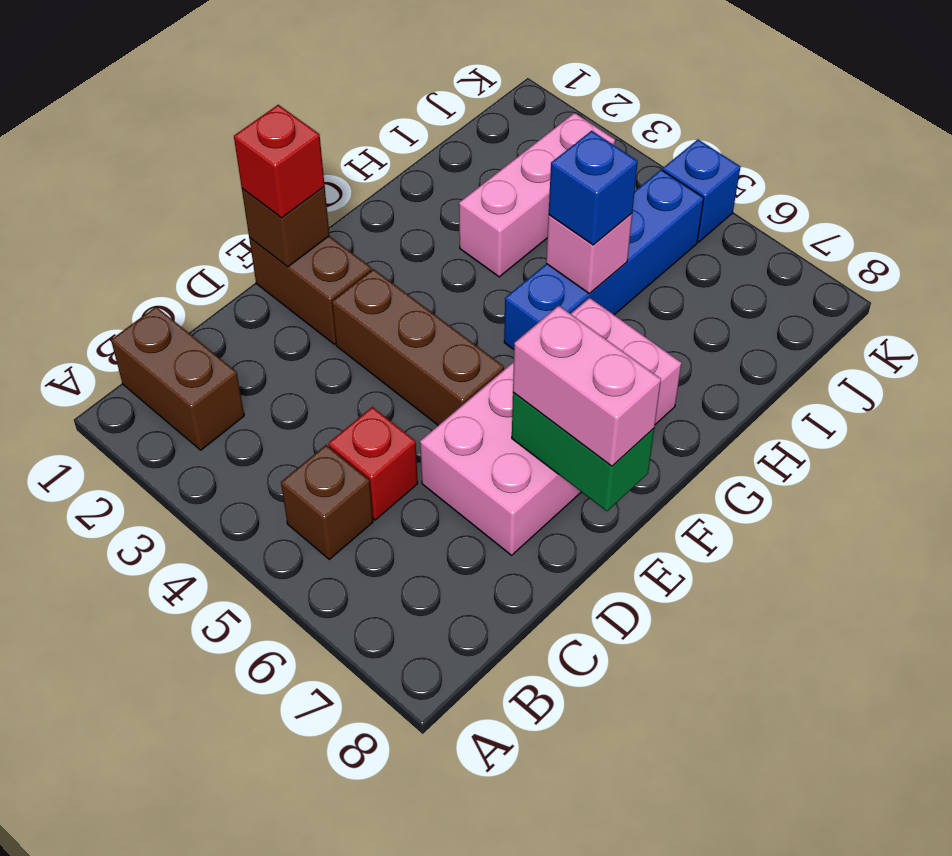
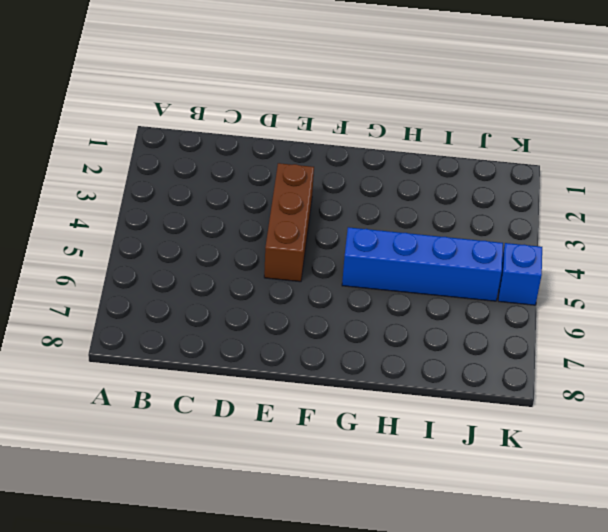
none -> brown brick B1:B2 level 1
none -> brown brick B5 level 1
none -> red brick C5 level 1

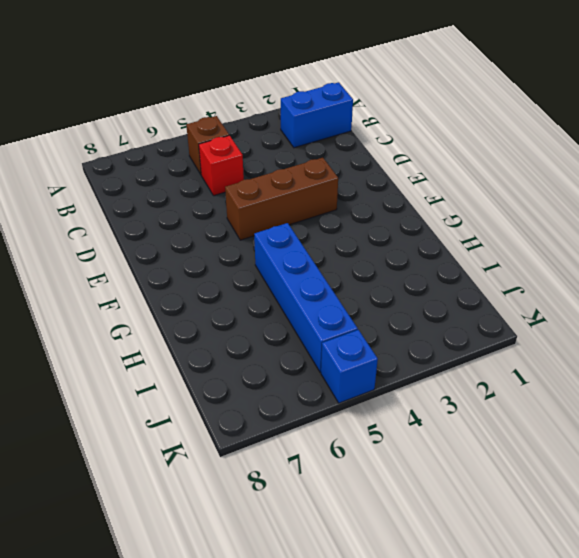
blue brick B1:B2 level 1 -> brown brick B1:B2 level 1
none -> pink brick D6:G7 level 1
none -> brown brick E1:E2 level 1
none -> pink brick H3:J3 level 1

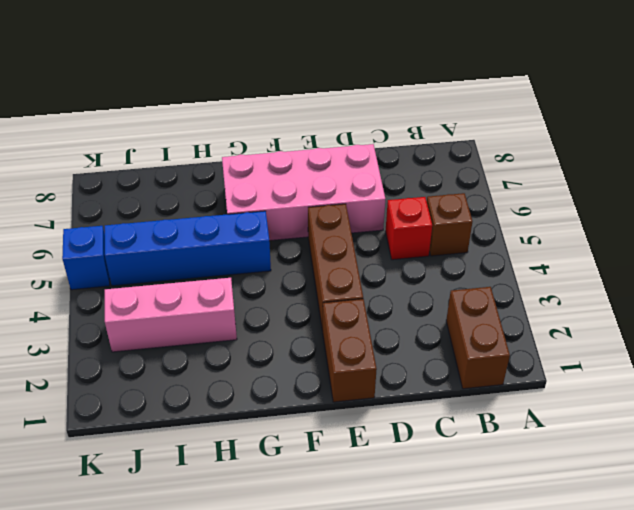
none -> brown brick E1 level 2
none -> green brick E7:E8 level 2
none -> pink brick H5 level 2

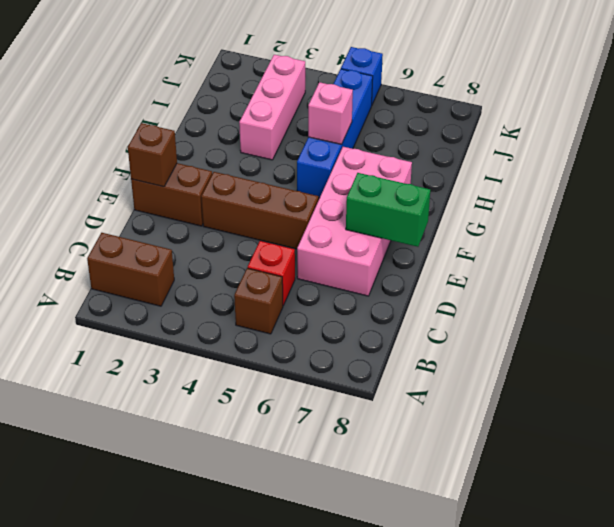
none -> red brick E1 level 3
none -> pink brick E7:E8 level 3
none -> blue brick H5 level 3

